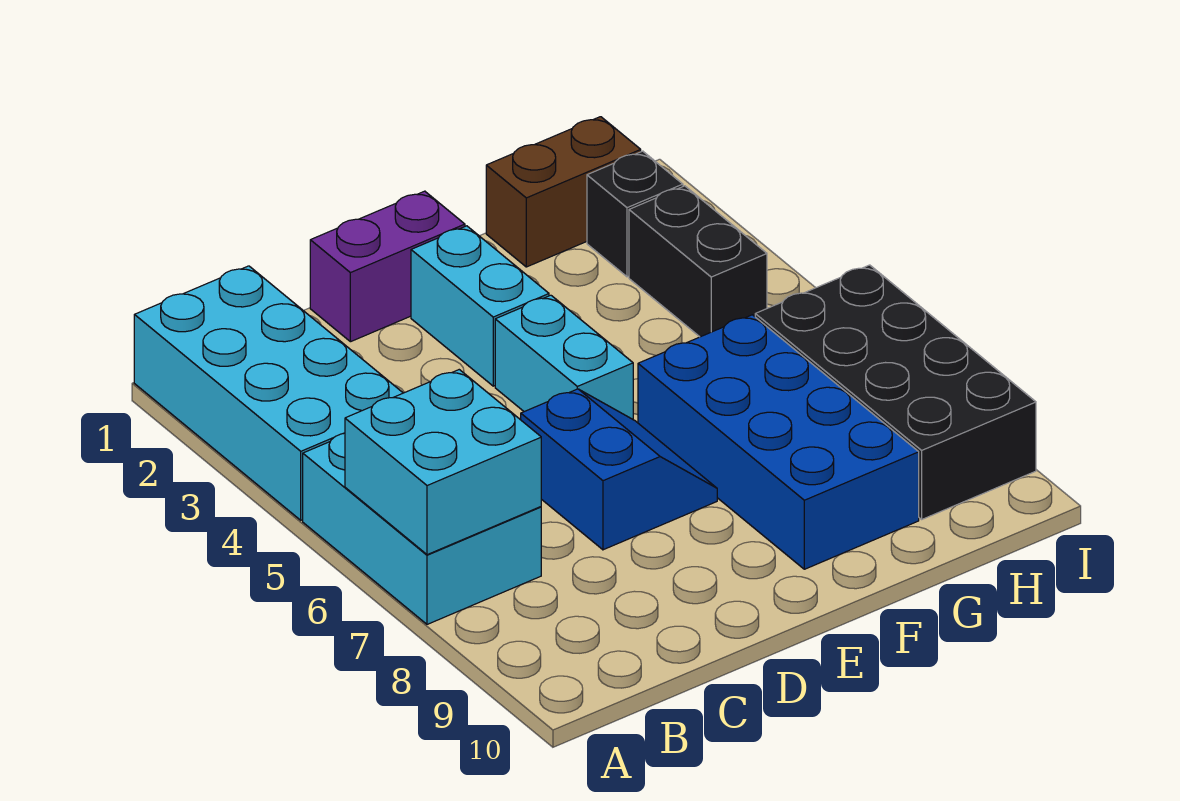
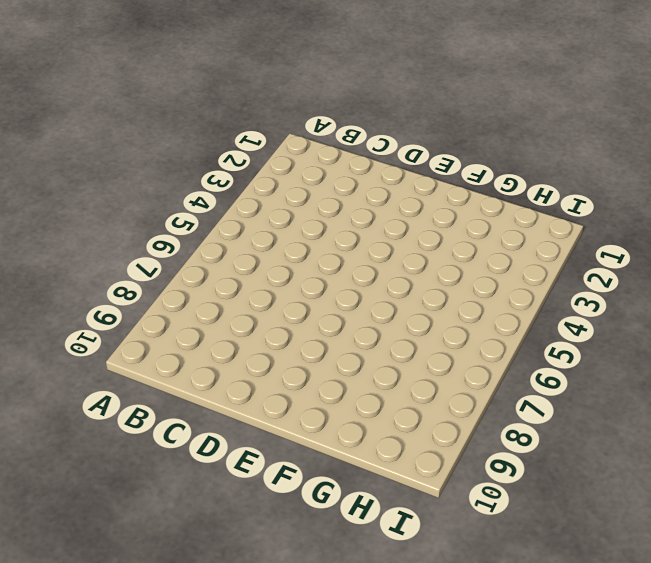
none -> cyan brick A1:B4 level 1
none -> cyan brick A5:B7 level 1
none -> purple brick D1:E1 level 1

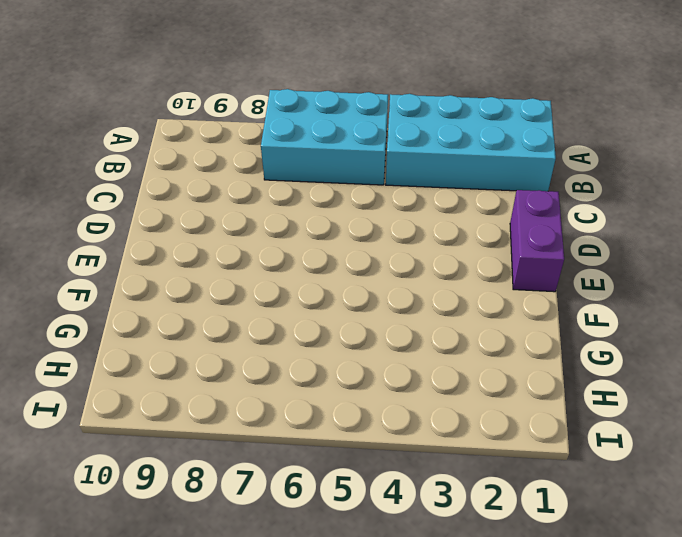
none -> blue slope D6:E7 level 1 top D
none -> cyan brick E2:E3 level 1
none -> cyan brick E4:E5 level 1

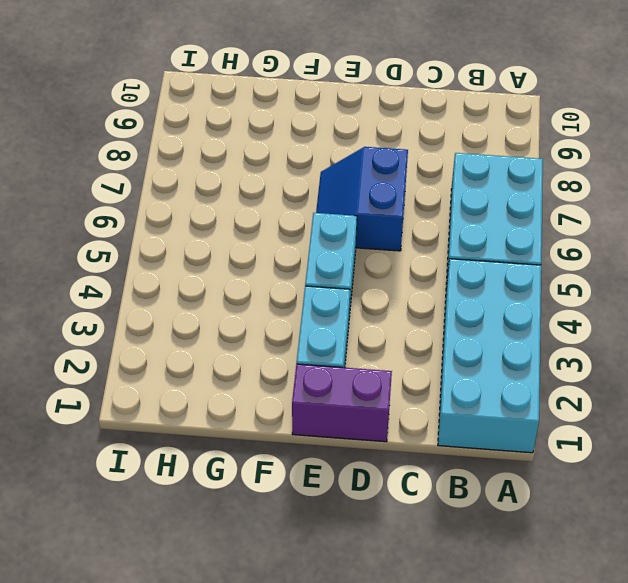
none -> blue brick F6:G9 level 1
none -> brown brick G1:H1 level 1
none -> black brick H2 level 1

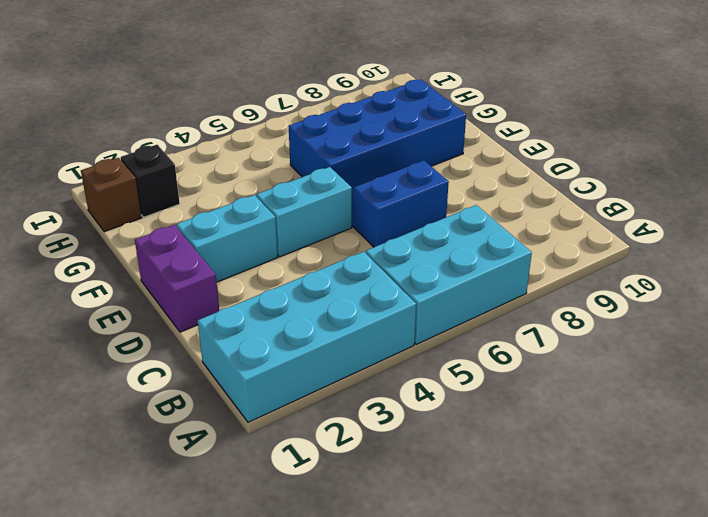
brown brick H1 level 1 -> brown brick G1:H1 level 1
none -> black brick H3:H4 level 1
none -> black brick H6:I9 level 1
none -> cyan brick A6:B7 level 2

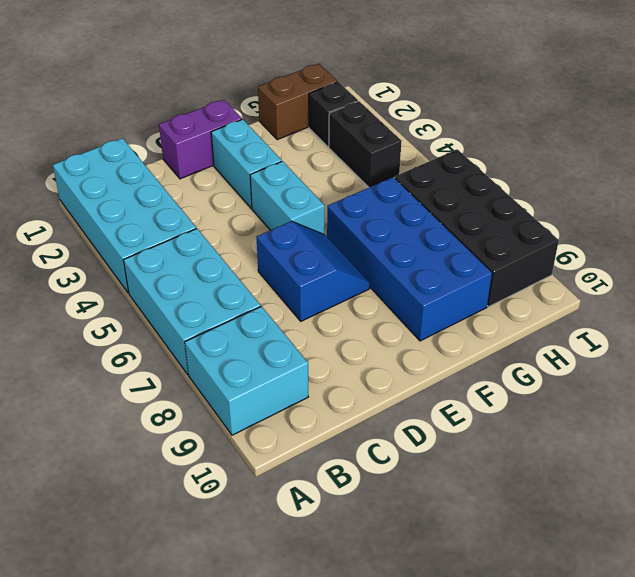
cyan brick A8:B9 level 1 -> cyan brick A6:B7 level 2

